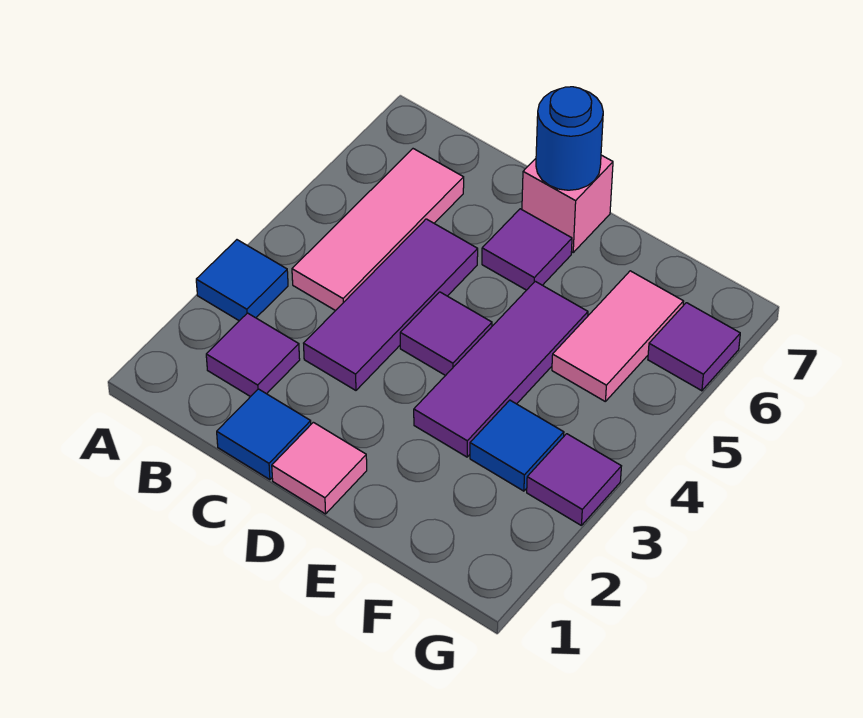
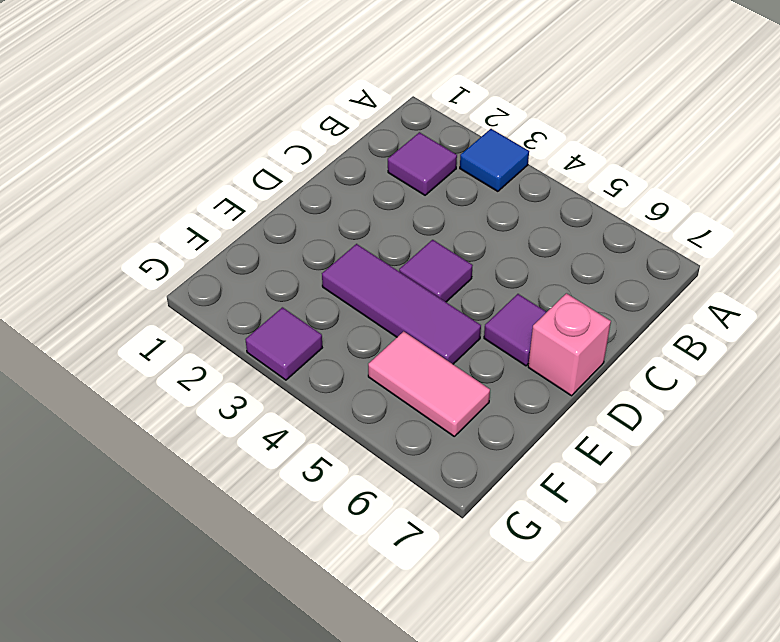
none -> pink tile B4:B6 level 1
none -> blue tile C1 level 1
none -> purple tile C3:C5 level 1

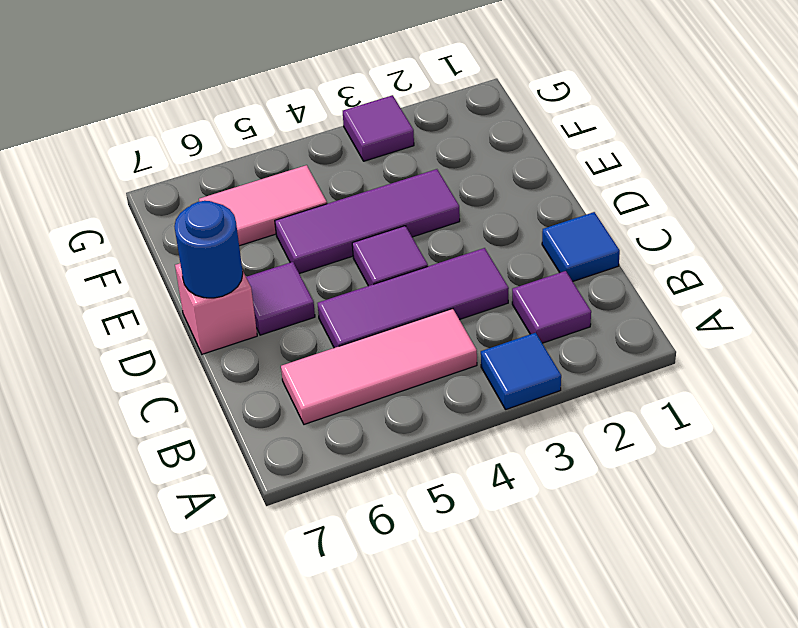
none -> pink tile D1 level 1
none -> blue tile F3 level 1
none -> purple tile G6 level 1

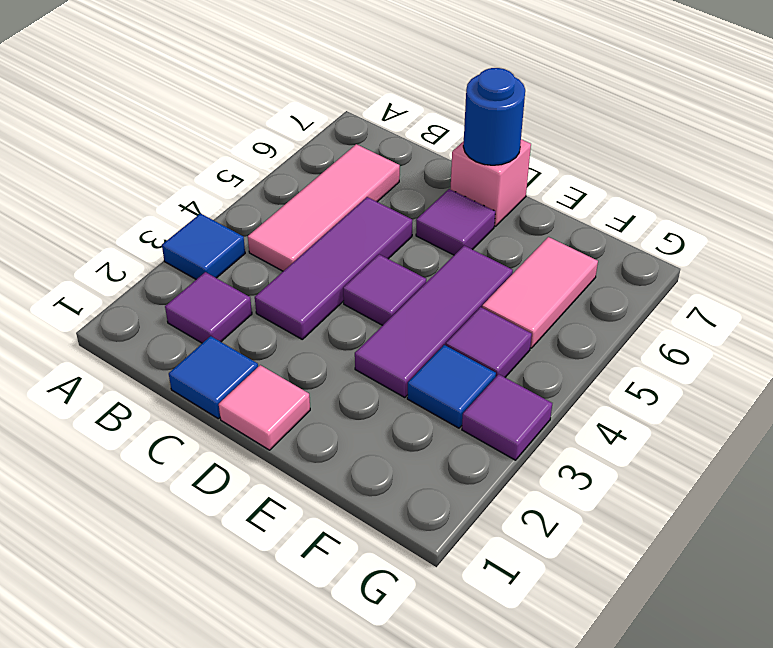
purple tile F4 level 1 -> purple tile G6 level 1

